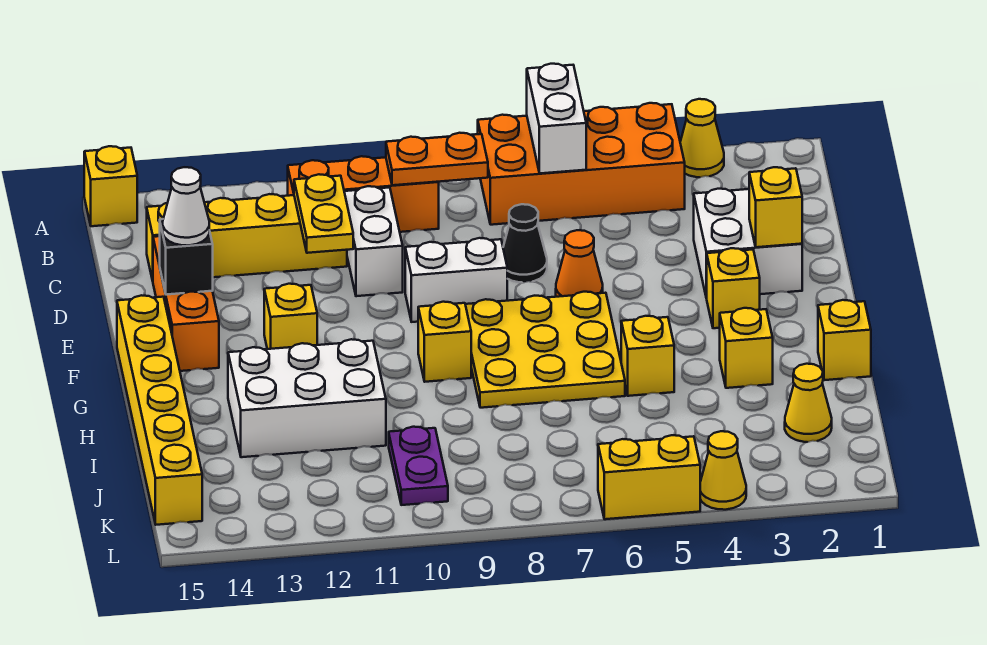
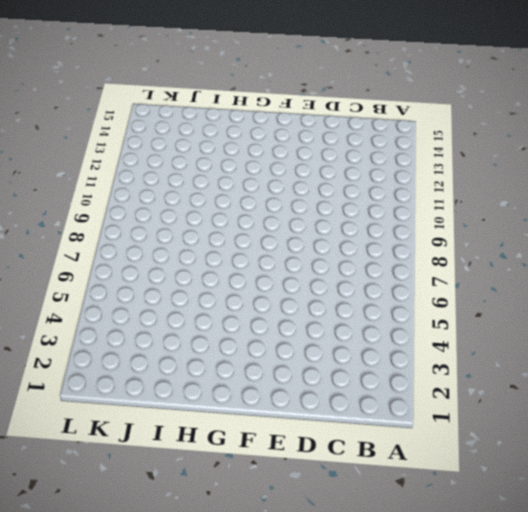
none -> yellow cone A3 level 1
none -> orange brick A4:B7 level 1
none -> yellow brick A15 level 1
none -> orange brick B9:B11 level 1

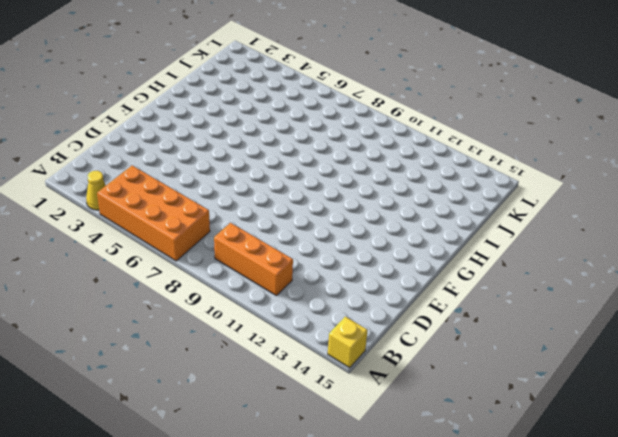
none -> white brick C10:D10 level 1
none -> yellow brick C11:C14 level 1
none -> white brick D2:E3 level 1
none -> black cone D7 level 1

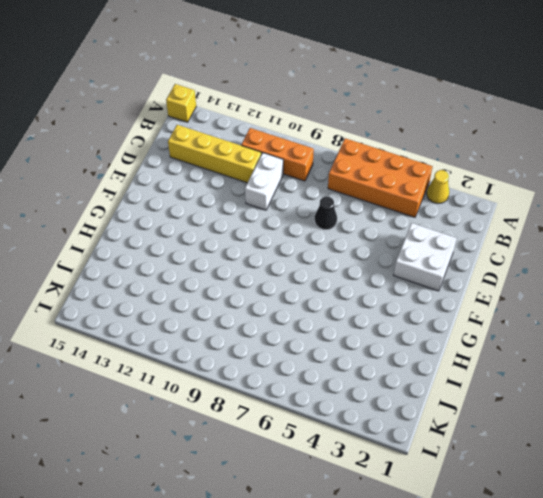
none -> orange brick D14:F14 level 1
none -> orange cone E6 level 1
none -> white brick E8:E9 level 1
none -> yellow brick F3 level 1

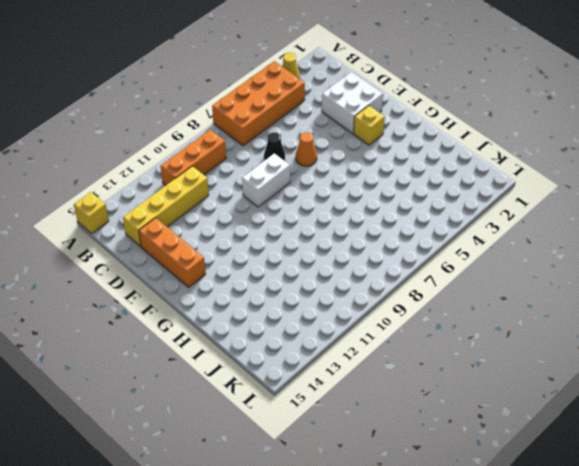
none -> white brick C10:D10 level 1
none -> yellow plate F6:H8 level 1
none -> yellow brick F12 level 1
none -> yellow brick F15:K15 level 1

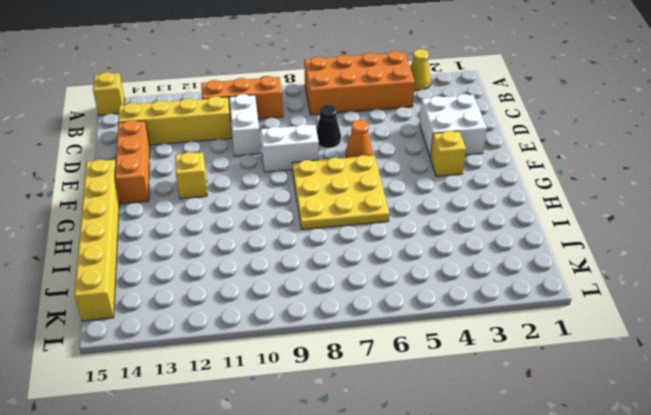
none -> yellow brick G9 level 1
none -> yellow brick H1 level 1
none -> yellow brick H3 level 1
none -> yellow brick H5 level 1

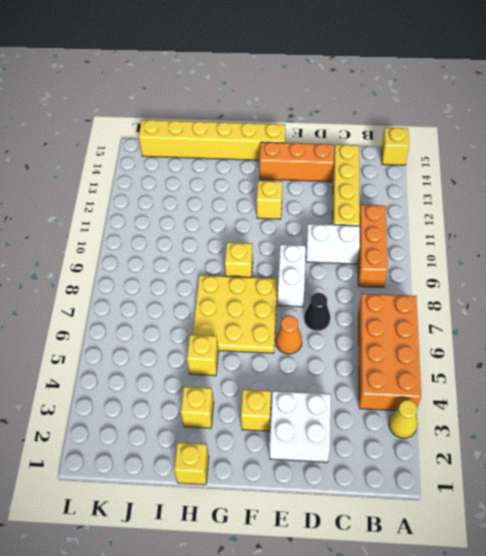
none -> white brick H11:I13 level 1
none -> yellow cone J2 level 1
none -> purple plate J10:K10 level 1
none -> yellow cone L4 level 1

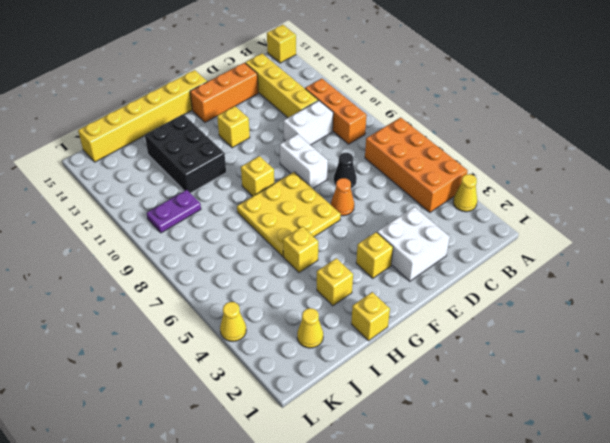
black brick H11:I13 level 1 -> white brick H11:I13 level 1
none -> yellow brick L5:L6 level 1
none -> white brick A6:B6 level 2
none -> orange plate B8:B9 level 2
none -> yellow plate C11:D11 level 2

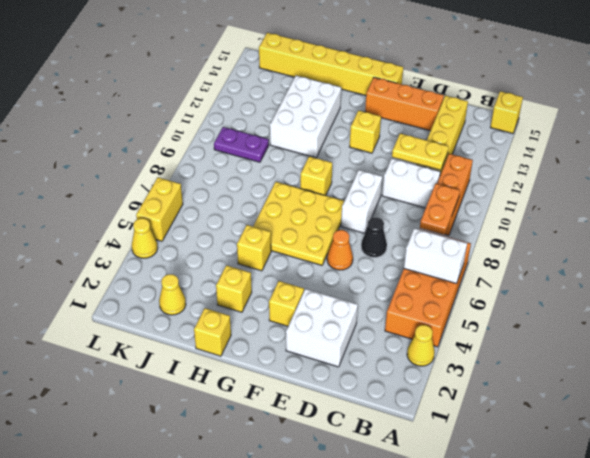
none -> yellow brick E2 level 2
none -> black brick E14 level 2
none -> white cone E14 level 3

